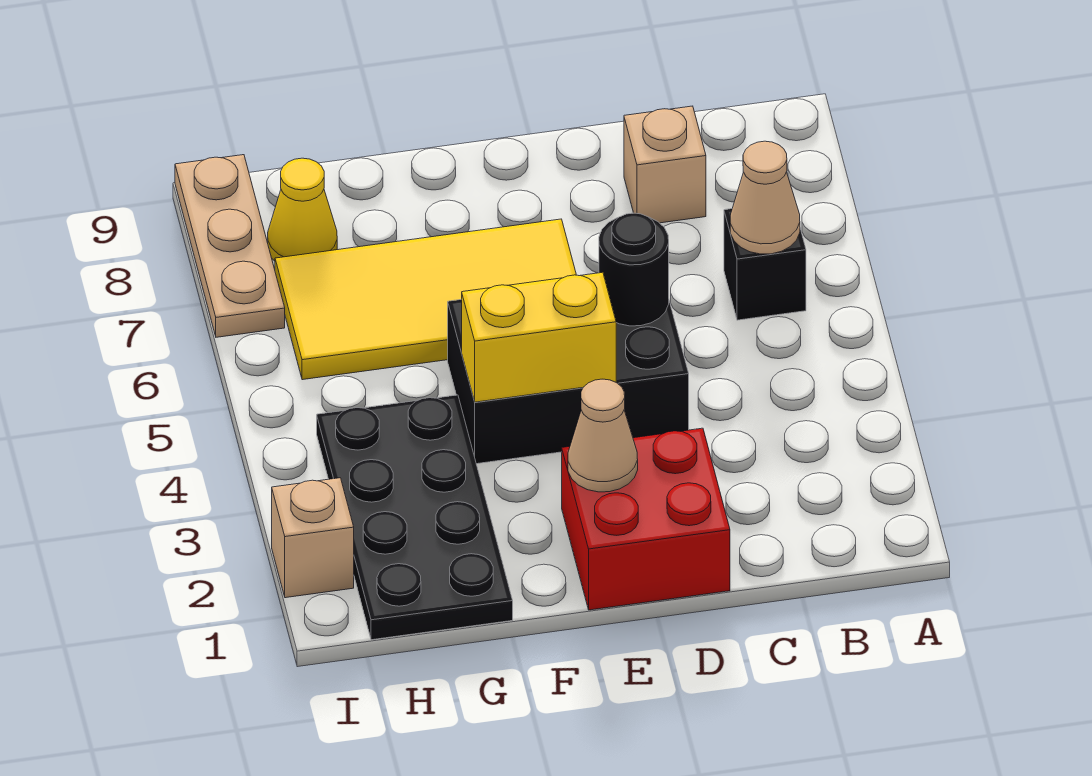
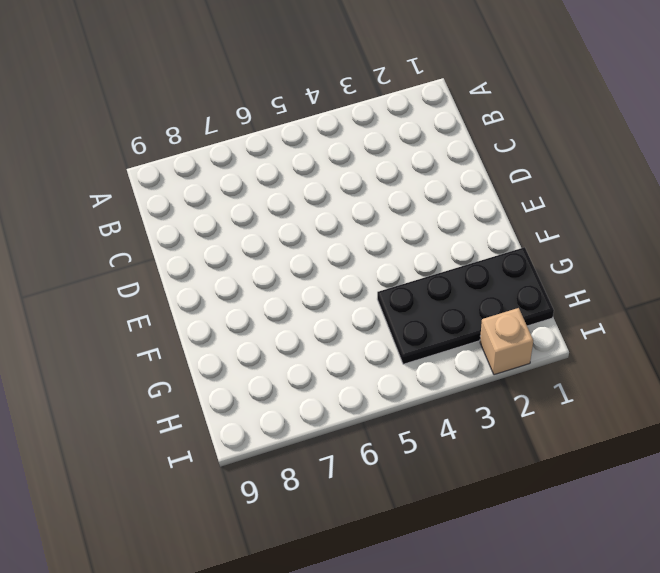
none -> black brick B6 level 1
none -> tan brick C8 level 1
none -> red brick D1:E2 level 1

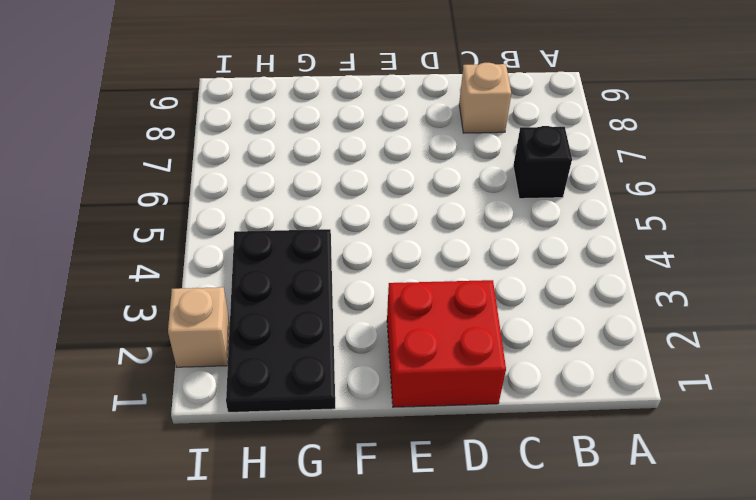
none -> black brick D4:F5 level 1
none -> yellow tile E6:H7 level 1
none -> yellow cone H8 level 1

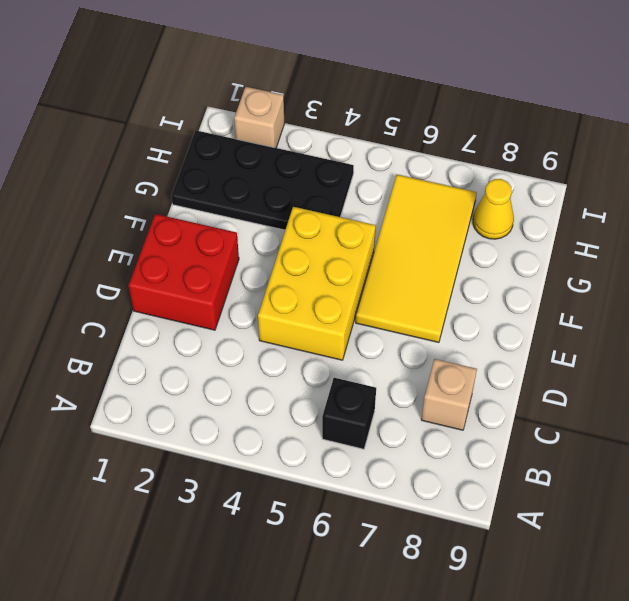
yellow brick D4:F5 level 1 -> black brick D4:F5 level 1
none -> tan plate I7:I9 level 1
none -> tan cone B6 level 2
none -> black round brick D5 level 2

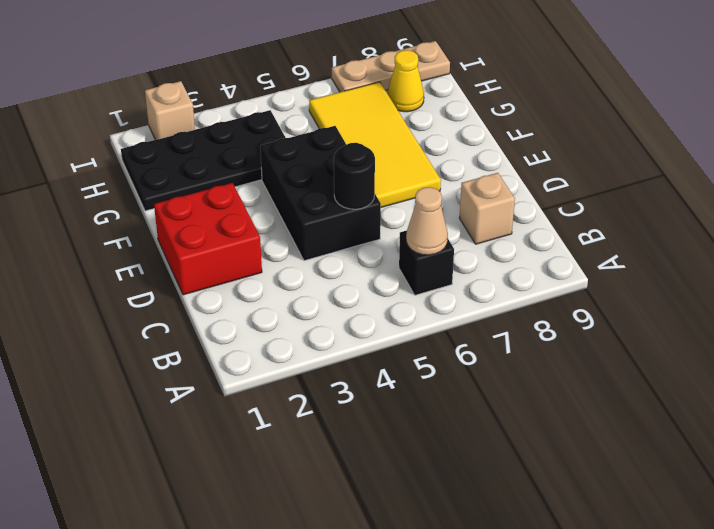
none -> tan cone E2 level 2
none -> yellow brick E4:F4 level 2

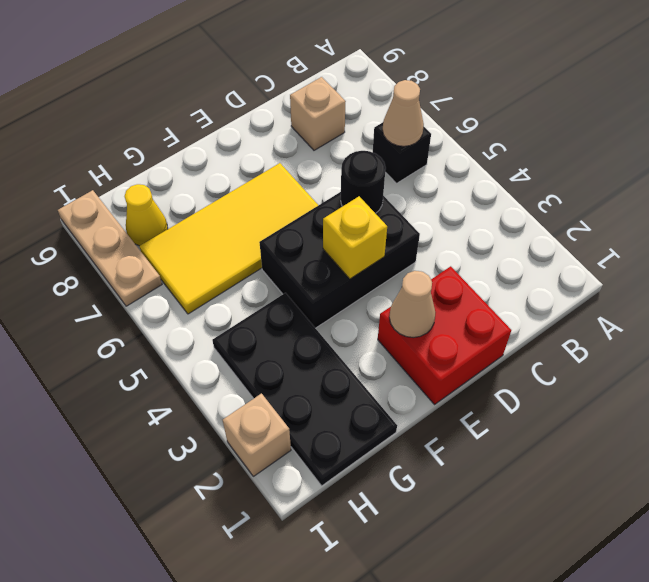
yellow brick E4 level 2 -> yellow brick E4:F4 level 2

